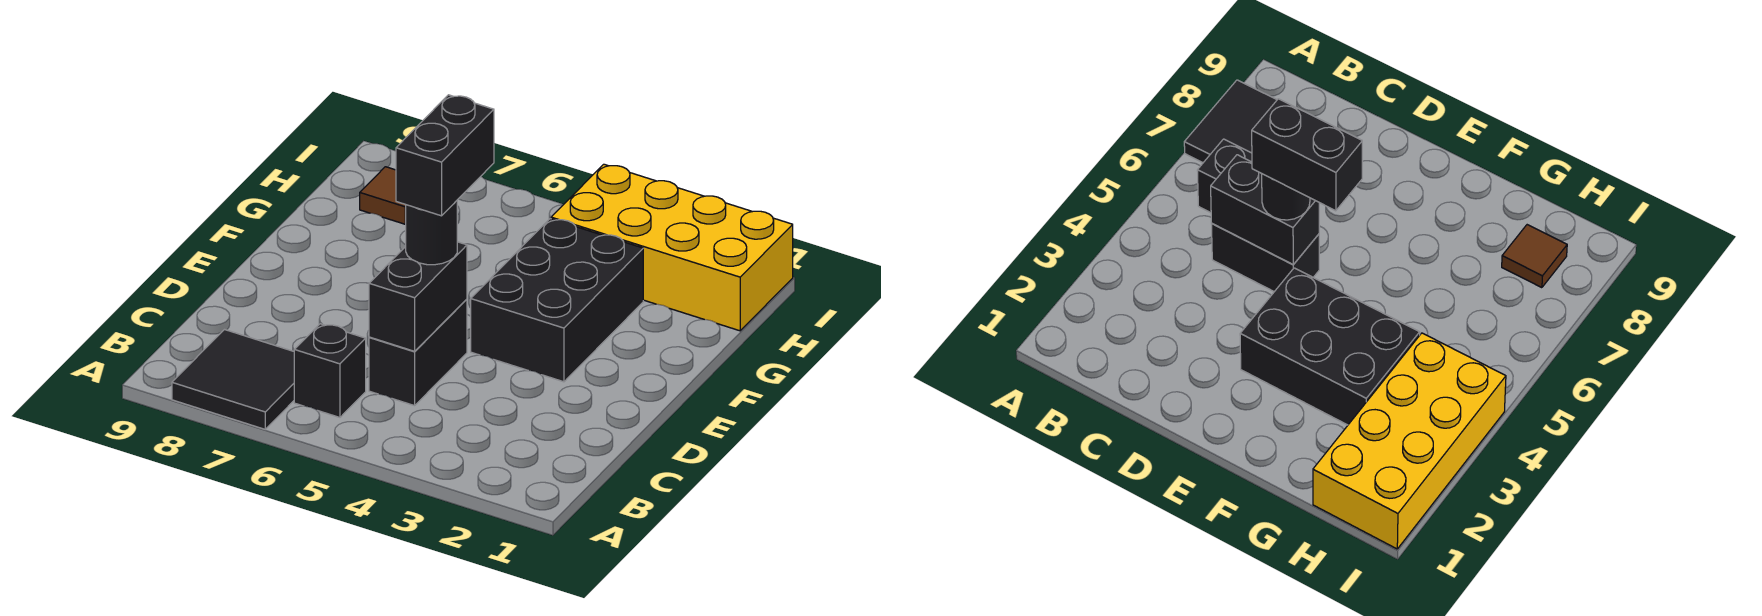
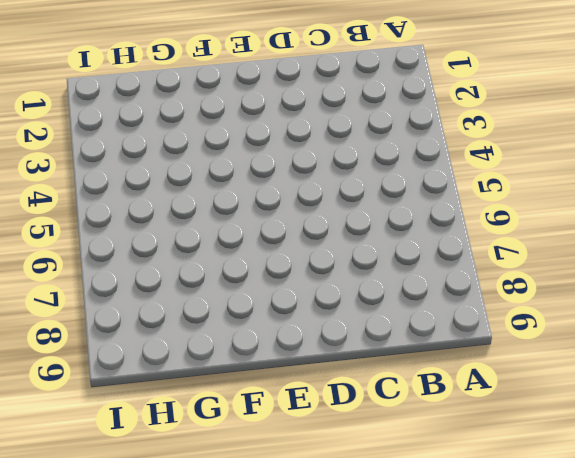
none -> black tile A7:B8 level 1
none -> black brick B6 level 1

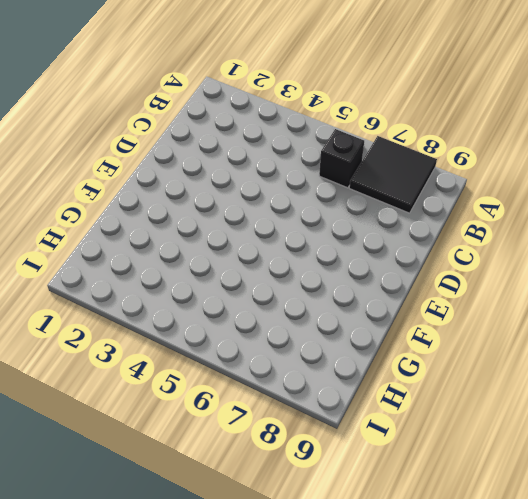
none -> black brick C5:D5 level 1
none -> black brick E3:G4 level 1

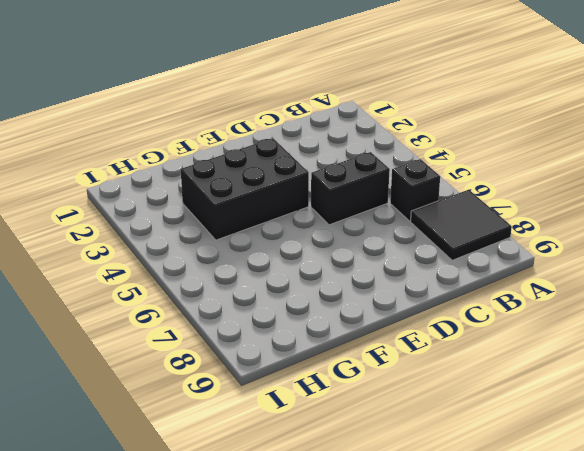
none -> yellow brick H1:I4 level 1
none -> brown tile H8 level 1

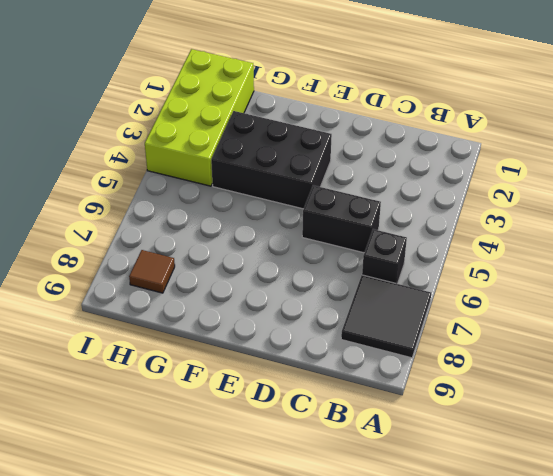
lime brick H1:I4 level 1 -> yellow brick H1:I4 level 1
none -> black brick C5:D5 level 2
none -> black round brick D5 level 3

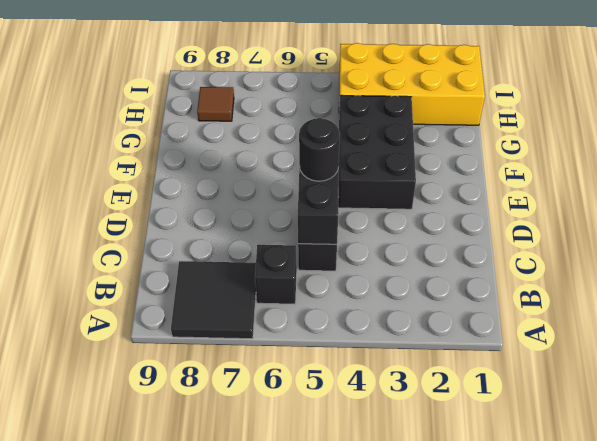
none -> black brick D5:E5 level 4

